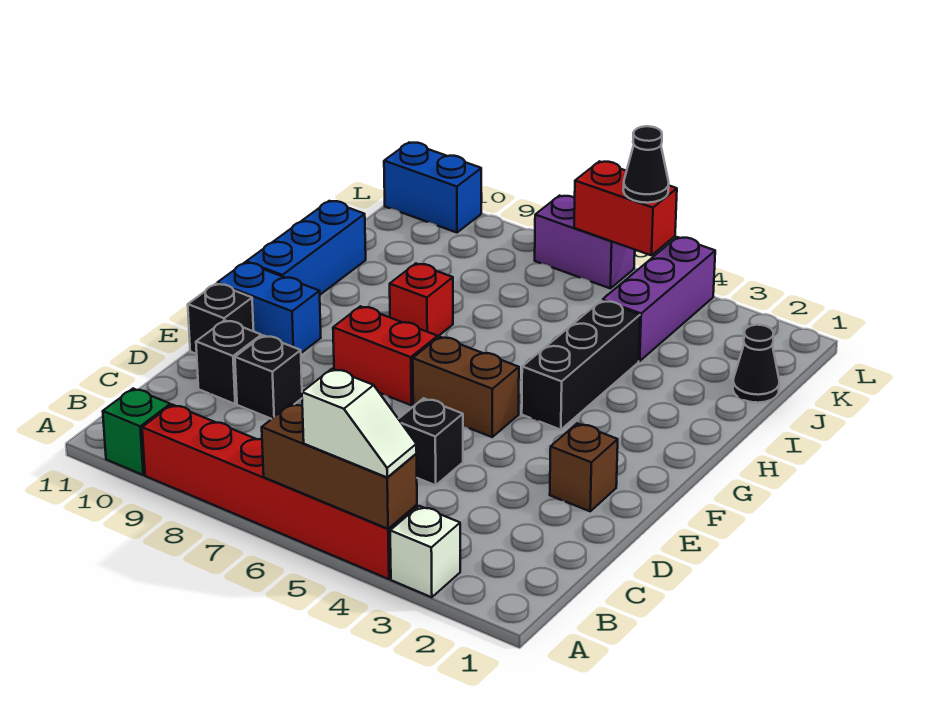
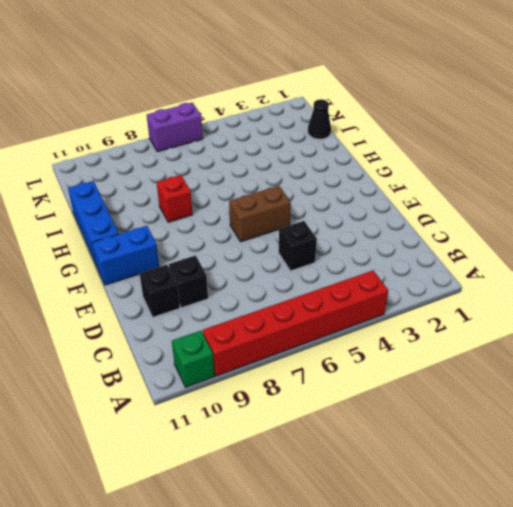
none -> white brick A3 level 1
none -> brown brick E2 level 1
none -> black brick E11 level 1

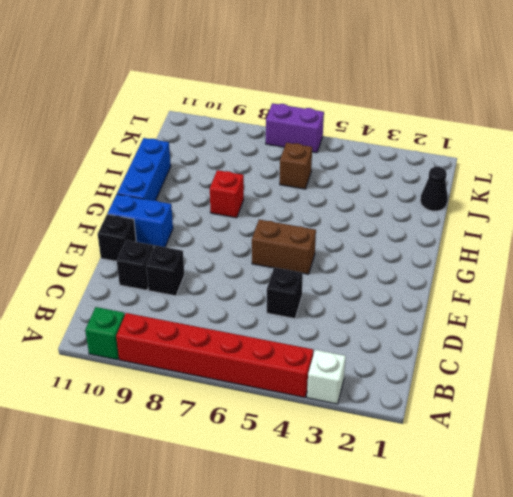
brown brick J6 level 1 -> brown brick E2 level 1
none -> red brick F7:F8 level 1
none -> black brick G4:I4 level 1
none -> purple brick J4:L4 level 1

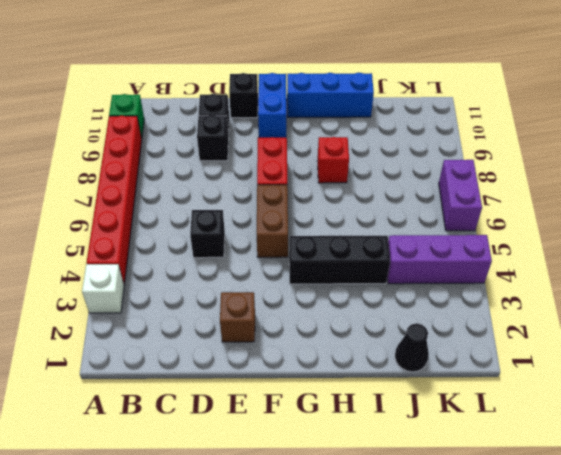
none -> blue brick L10:L11 level 1
none -> brown brick A4:A6 level 2
none -> red brick L5:L6 level 2

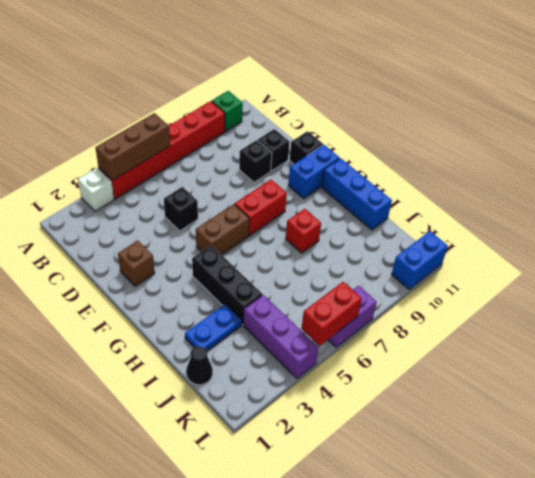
blue plate I2:I3 level 1 -> none
none -> white slope A4:A5 level 3 top 5
none -> black cone L5 level 3

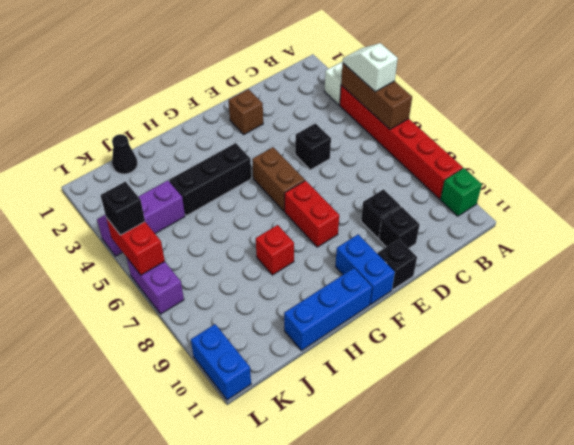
black brick L5 level 3 -> black cone L5 level 3

